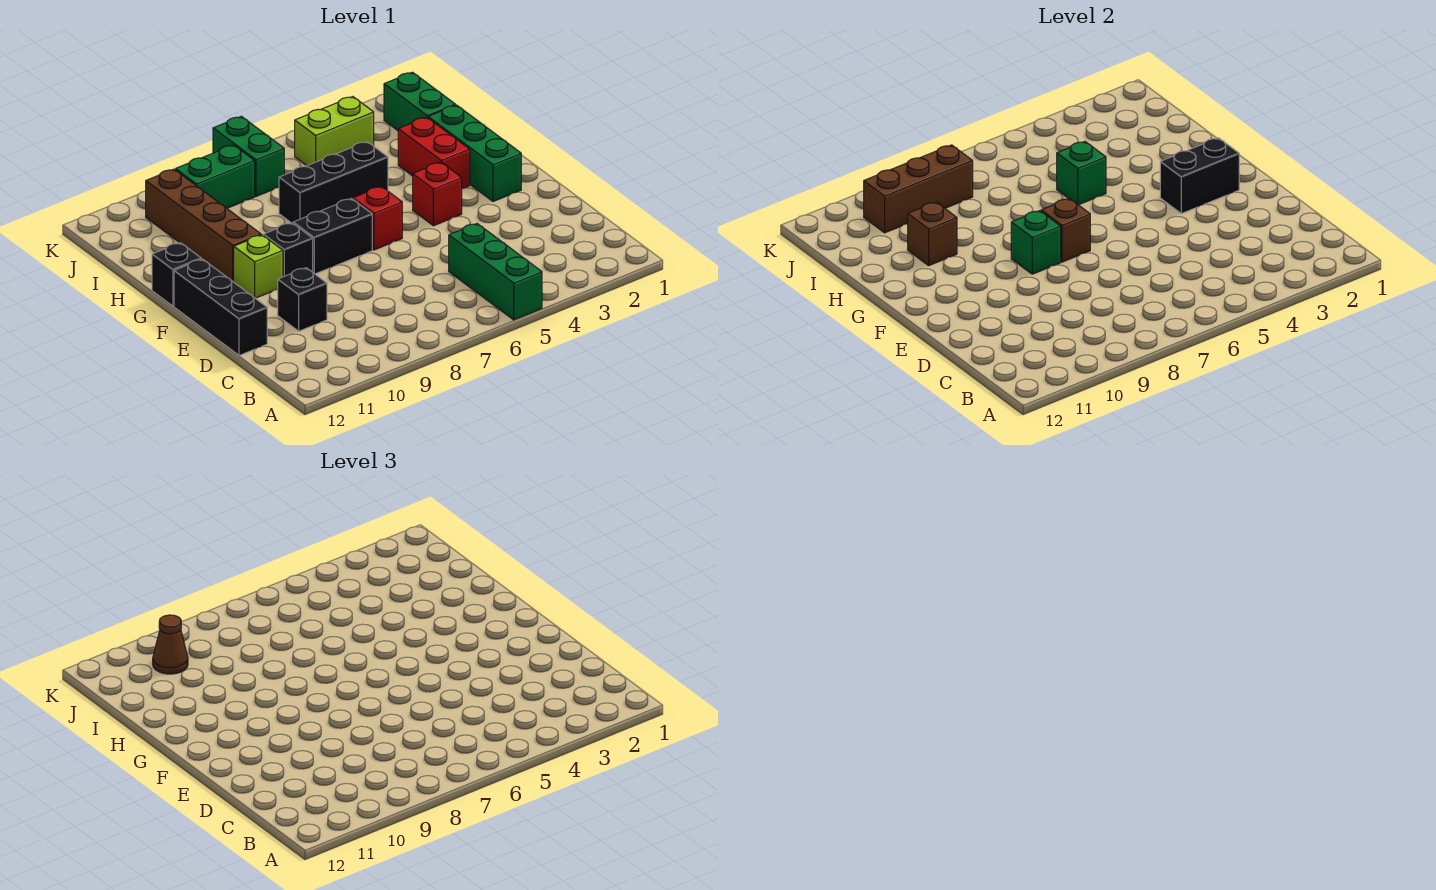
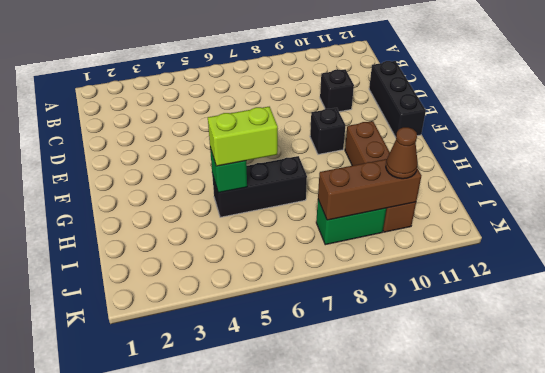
lime brick H5:H6 level 3 -> lime brick J4:J5 level 1
none -> green brick A5:C5 level 1
none -> green brick F2:H2 level 1
none -> red brick F4 level 1

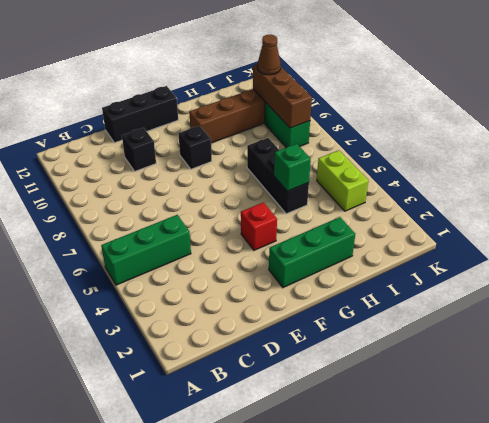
none -> red brick F6 level 1
none -> black brick F7:F8 level 1
none -> lime brick F10 level 1

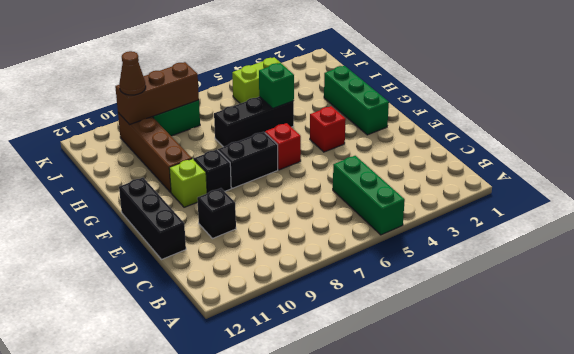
none -> red brick G3:H3 level 1
none -> black brick G12 level 1
none -> green brick I2:J2 level 1

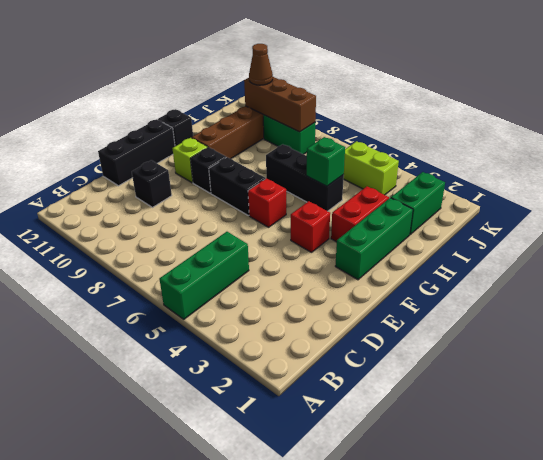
none -> green brick J7:K7 level 1
none -> black brick F2:F3 level 2
none -> brown brick F7 level 2

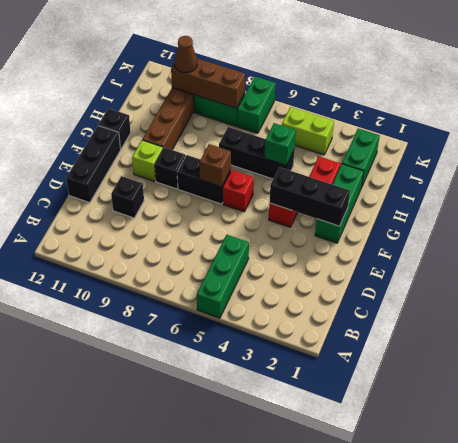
black brick F2:F4 level 2 -> black brick F2:F3 level 2
none -> green brick F8 level 2
none -> brown brick H10 level 2

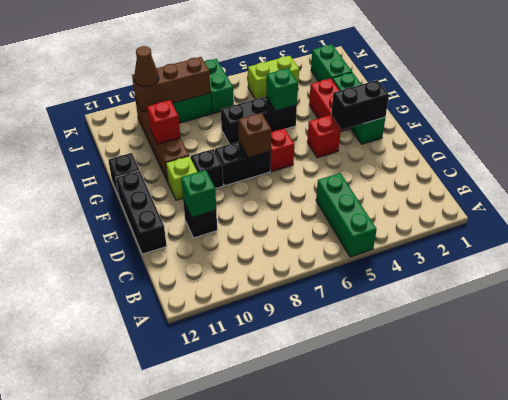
green brick D10 level 2 -> green brick F8 level 2
red brick H10 level 2 -> brown brick H10 level 2

